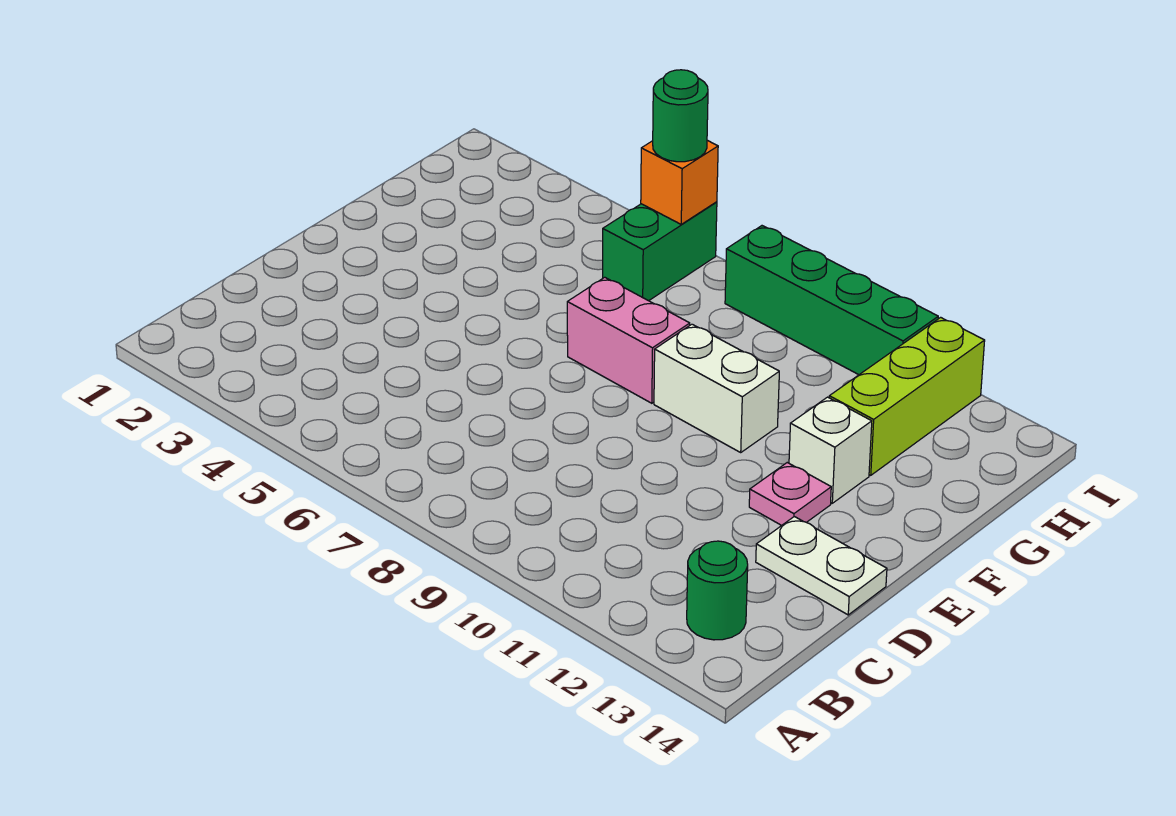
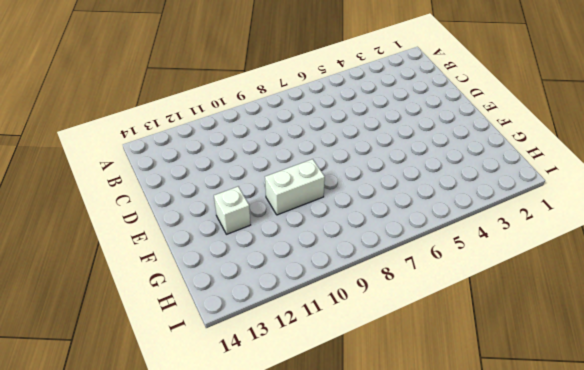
none -> green round brick B13 level 1
none -> white plate D13:D14 level 1

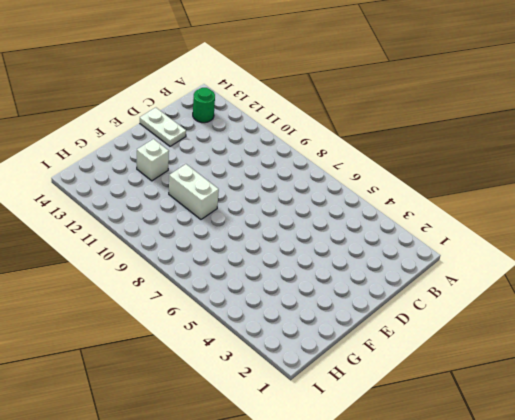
none -> pink plate E12 level 1
none -> pink brick F7:F8 level 1

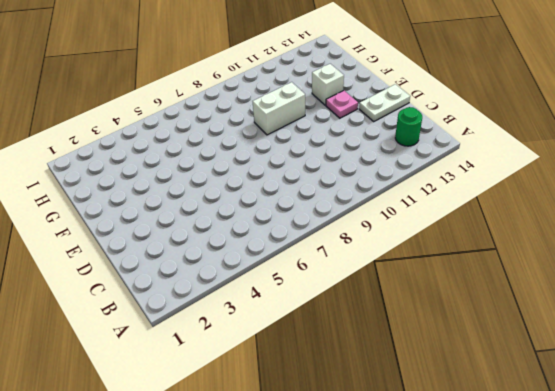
none -> pink brick F7:F8 level 1
none -> lime brick G12:I12 level 1

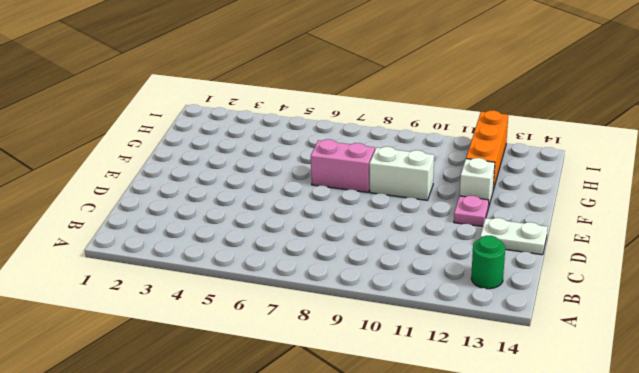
orange brick G12:I12 level 1 -> lime brick G12:I12 level 1
none -> green brick H6:I6 level 1
none -> green brick I8:I11 level 1

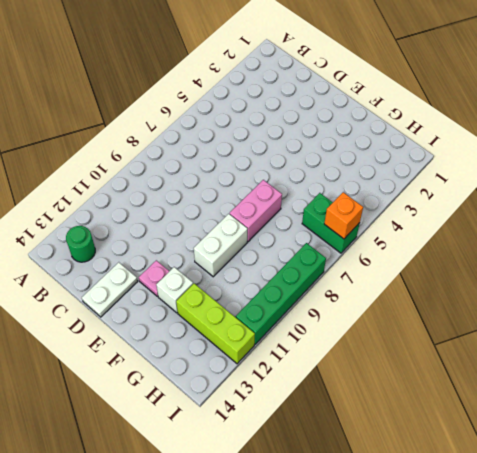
none -> green round brick I6 level 3

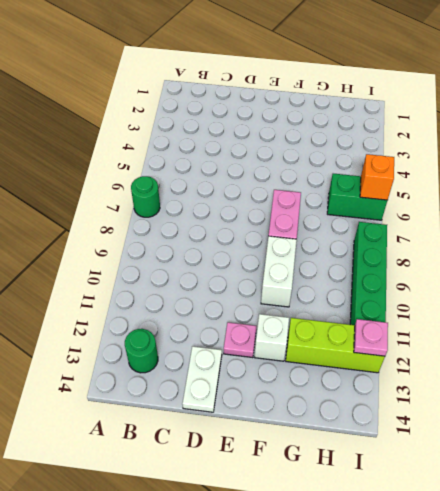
green round brick A7 level 1 -> green round brick I6 level 3
pink plate I12 level 2 -> none

